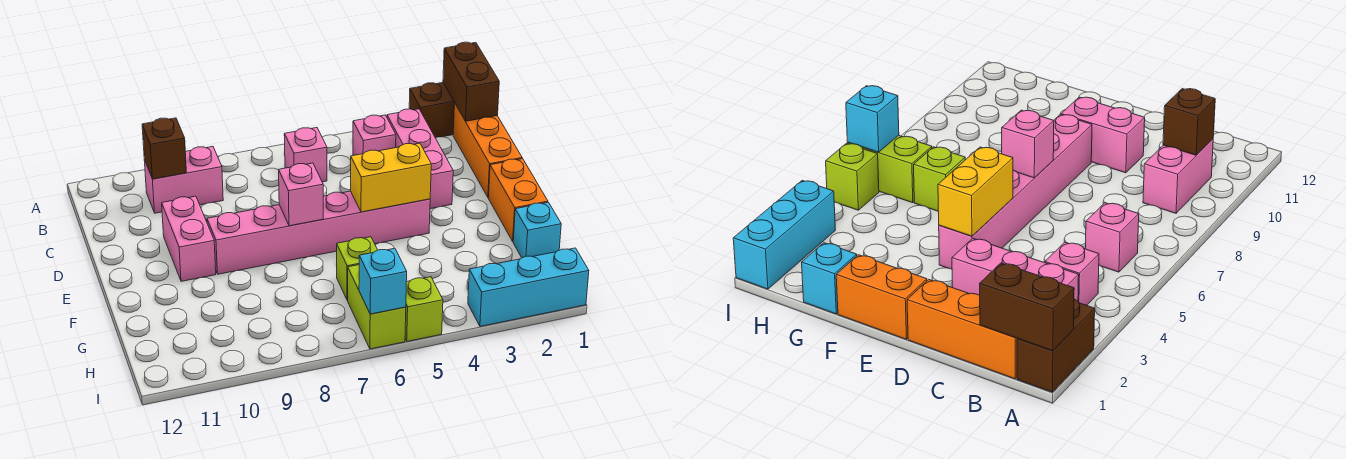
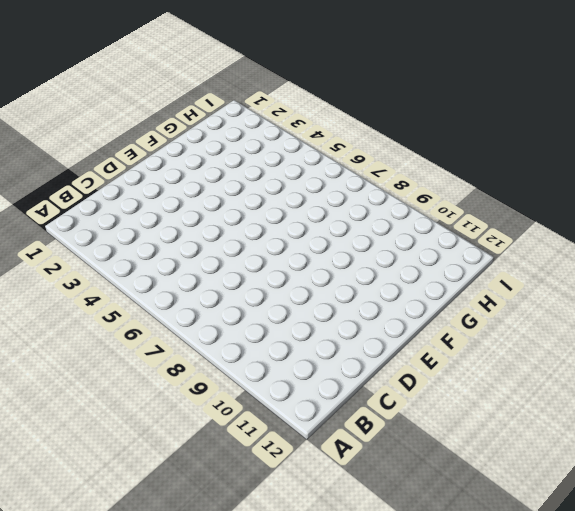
none -> brown brick A1:A2 level 1
none -> orange brick B1:D1 level 1
none -> pink brick B3:D3 level 1

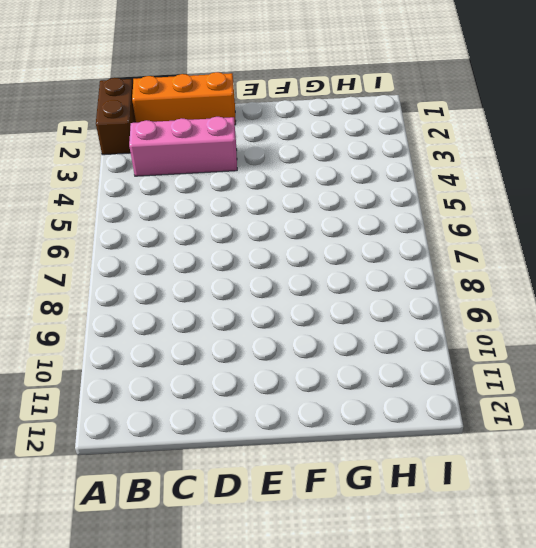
none -> pink brick B4 level 1
none -> pink brick B6 level 1
none -> pink brick B9:B10 level 1

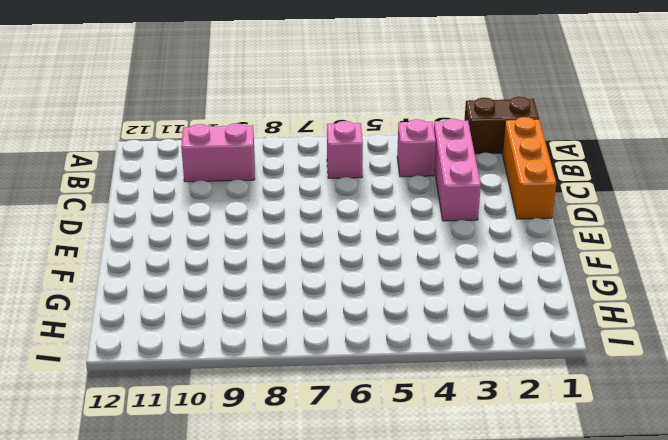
none -> pink brick D10:E10 level 1
none -> orange brick E1:F1 level 1
none -> pink brick E4:E9 level 1

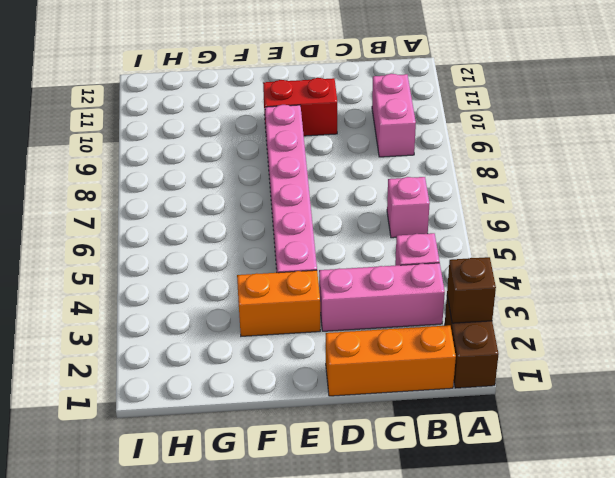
brown brick A2 level 2 -> brown brick B10 level 2
red brick D10:E10 level 1 -> pink brick D10:E10 level 1
orange brick E3:F3 level 1 -> orange brick E1:F1 level 1
none -> cyan brick G1 level 1
none -> lime brick G6 level 1
none -> lime brick H6:I6 level 1

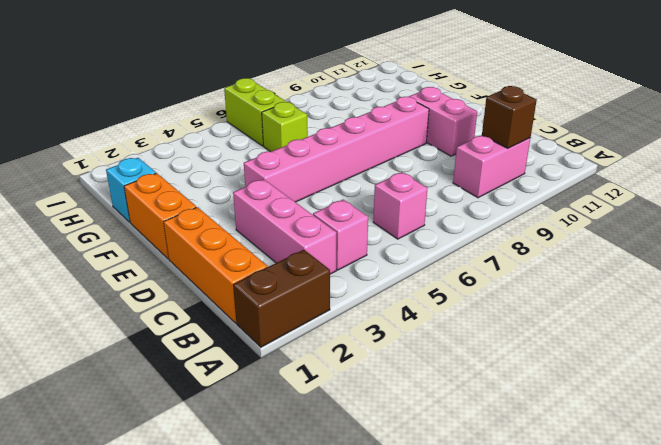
none -> cyan brick I1:I3 level 1
none -> lime brick I5 level 1
none -> brown brick A1:B1 level 2

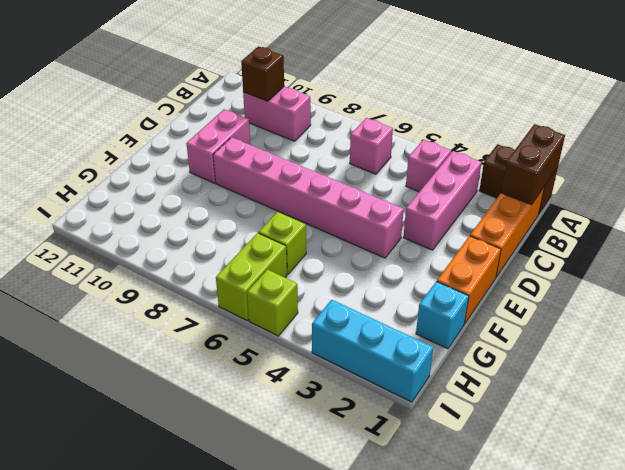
none -> yellow brick E4:E5 level 2
none -> pink brick E7 level 2
none -> cyan brick I6 level 2

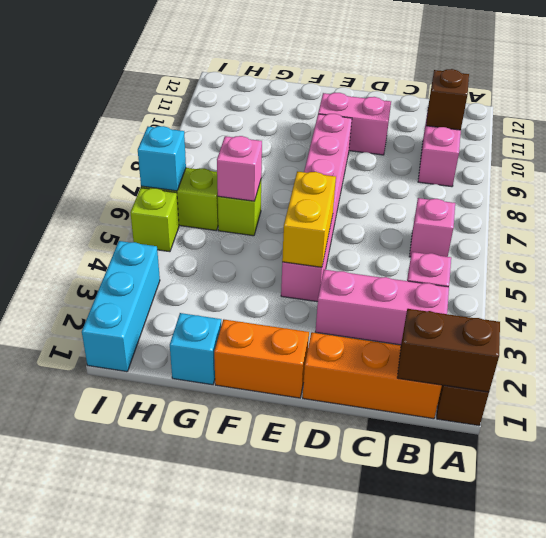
pink brick G6 level 2 -> pink brick E7 level 2

